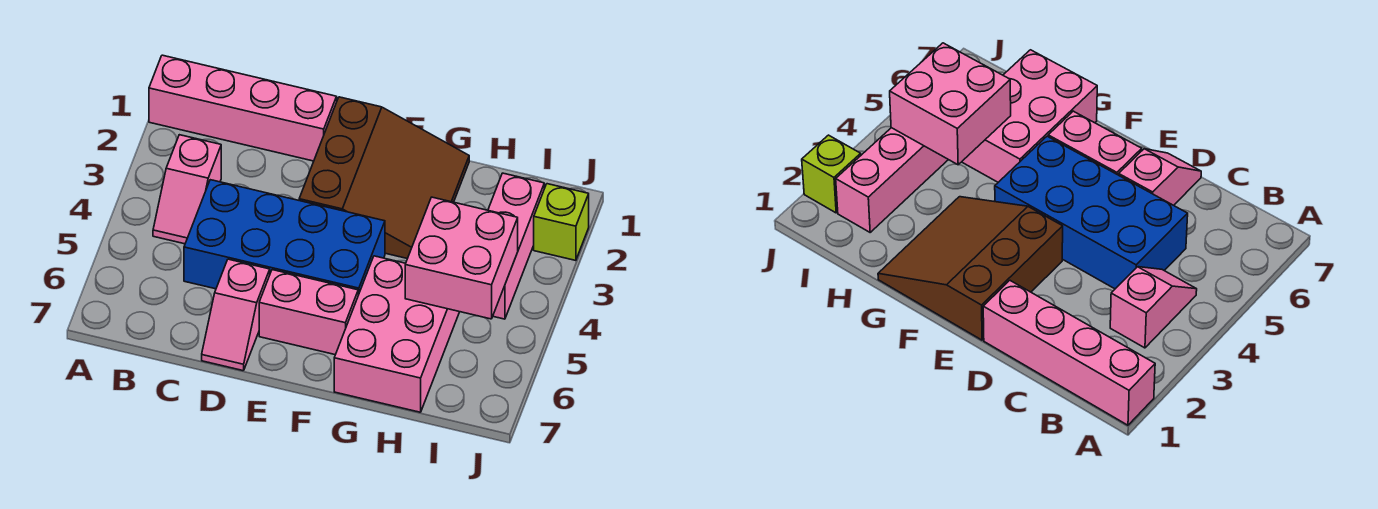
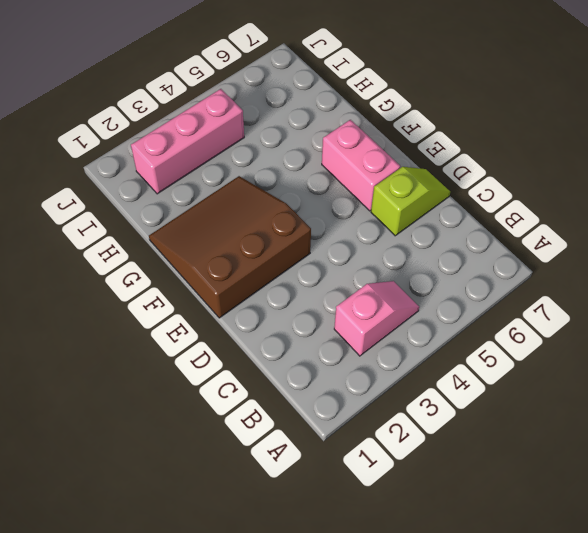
lime slope D6:D7 level 1 top 6 -> pink slope D6:D7 level 1 top 6
none -> pink brick A1:D1 level 1
none -> blue brick C4:F5 level 1

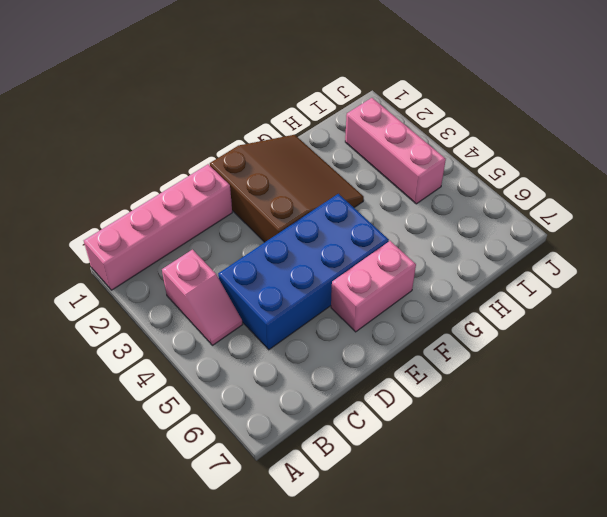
none -> pink slope D6:D7 level 1 top 6
none -> pink brick G5:H7 level 1

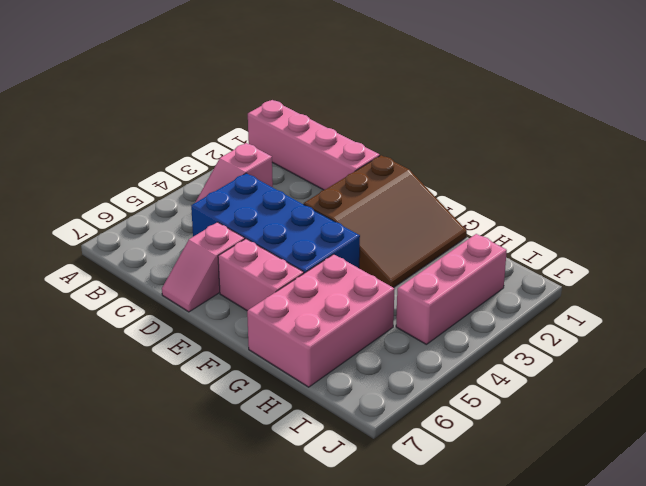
none -> lime brick J2 level 1
none -> pink brick H4:I5 level 2

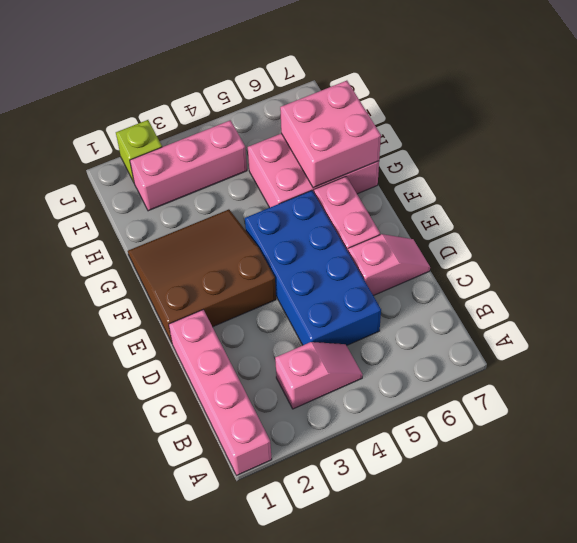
pink brick G6:H7 level 2 -> pink brick H4:I5 level 2

